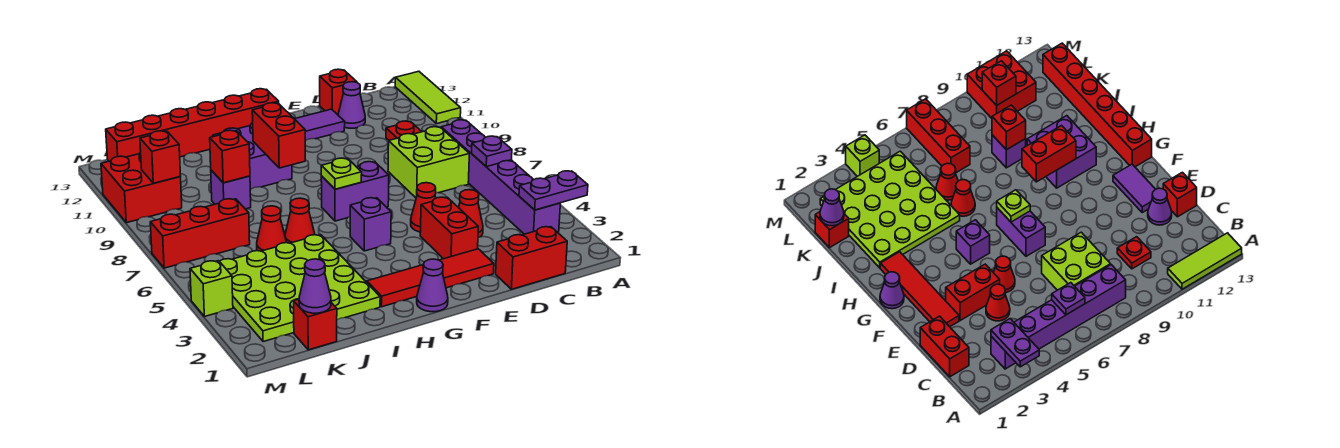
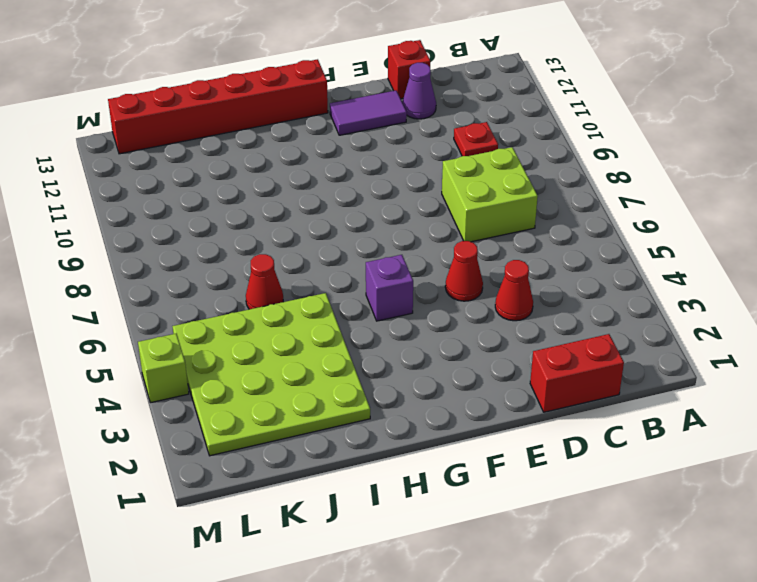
none -> lime tile A11:A13 level 1
none -> purple brick B3:B8 level 1
none -> red tile E2:H2 level 1
none -> red brick E3:E4 level 1

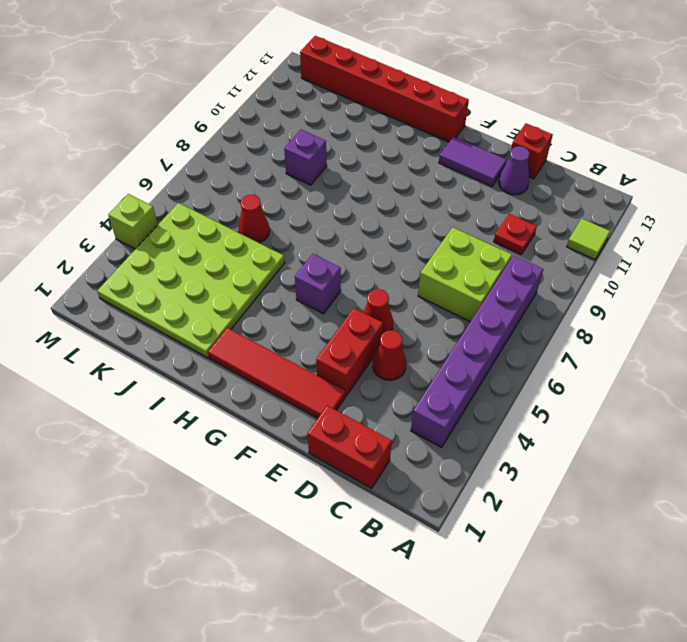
lime tile A11 level 1 -> lime tile A11:A13 level 1
none -> purple brick F7:G7 level 1
none -> purple cone G1 level 1
none -> purple brick H10:I11 level 1
none -> red cone I6 level 1

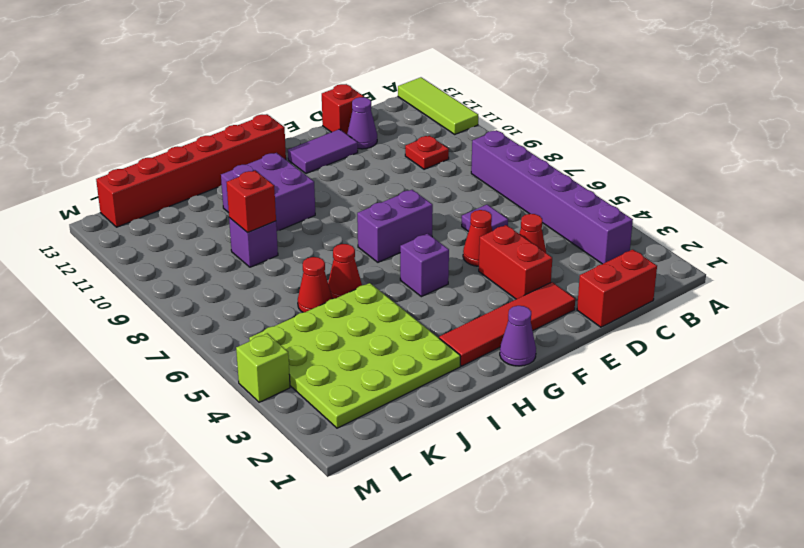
purple tile D6 level 1 -> none
none -> lime brick C7:D8 level 1
none -> red brick K1 level 1
none -> red brick K7:M7 level 1
none -> red brick L10:M11 level 1

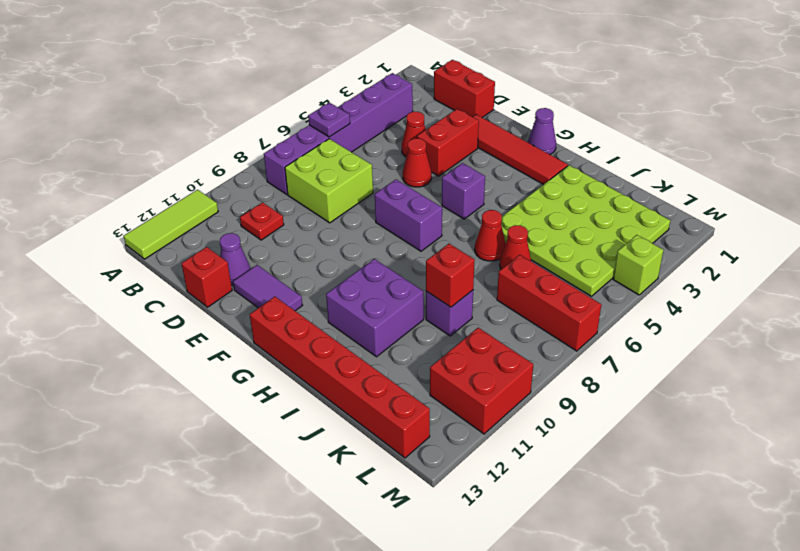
none -> red brick K1 level 1
none -> purple plate A3:B3 level 2
none -> lime plate G7 level 2
none -> red brick H9:H10 level 2

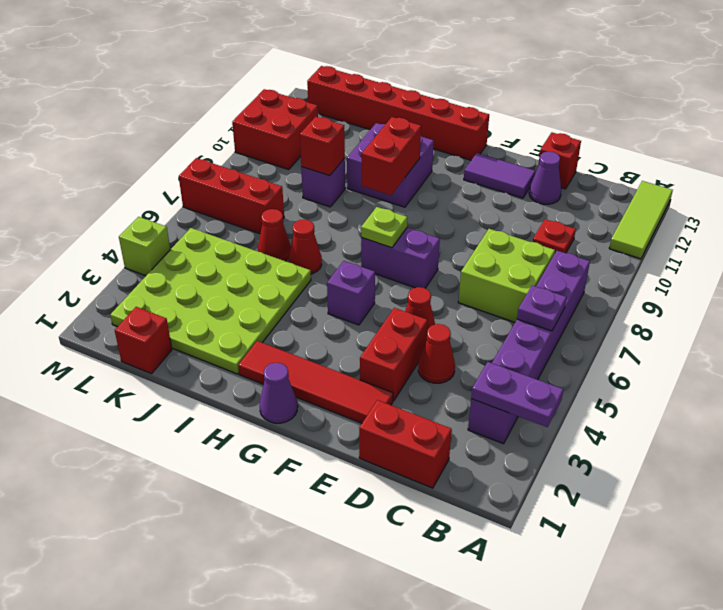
none -> purple cone K1 level 2
none -> red brick L10 level 2

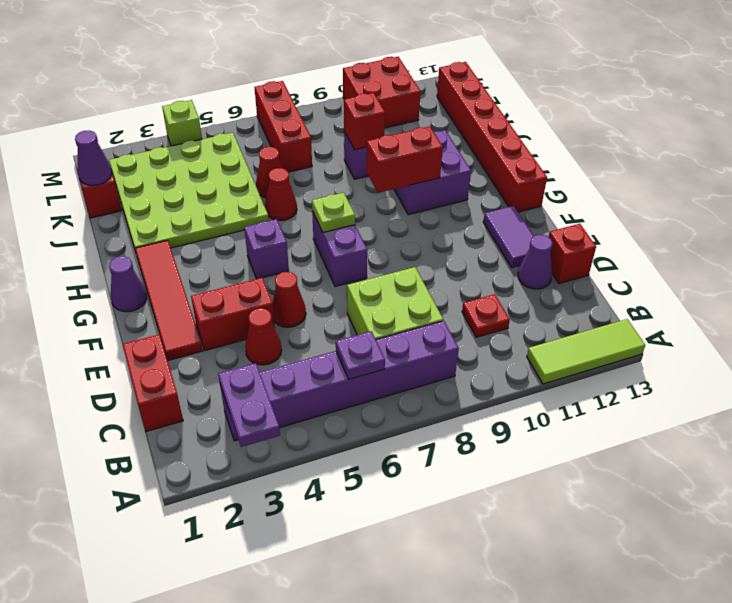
none -> red brick L10 level 2

